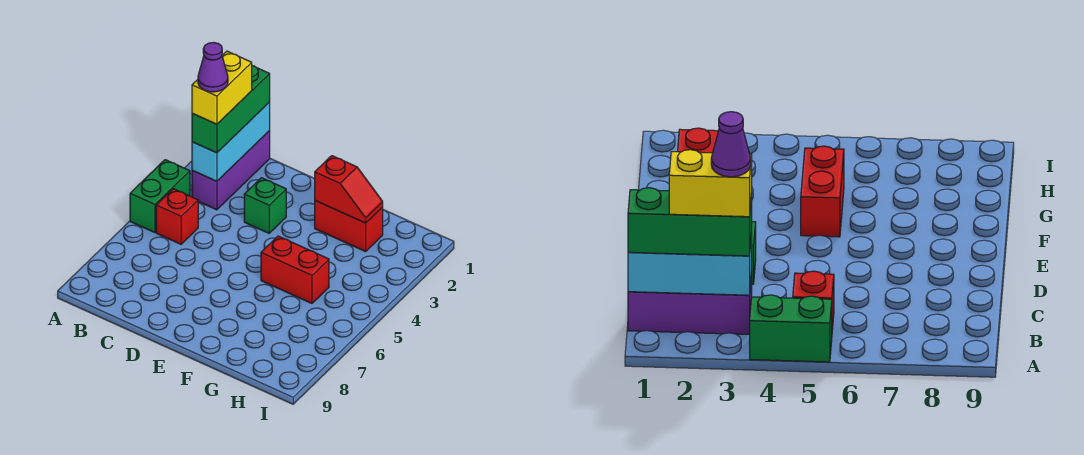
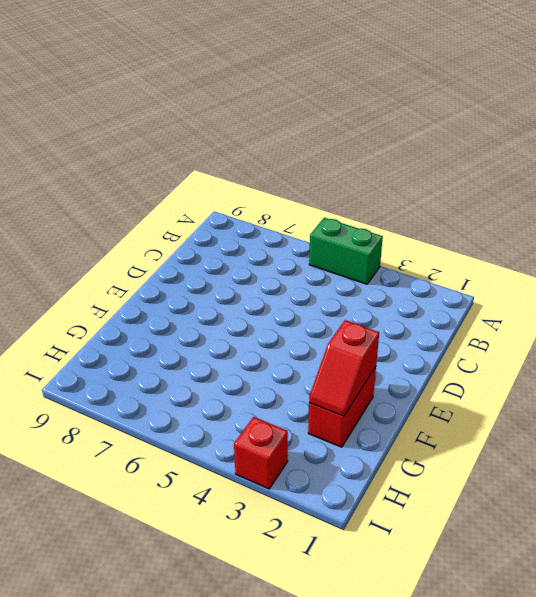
red brick I3 level 1 -> red brick B5 level 1
none -> purple brick B1:B3 level 1
none -> green brick D3 level 1

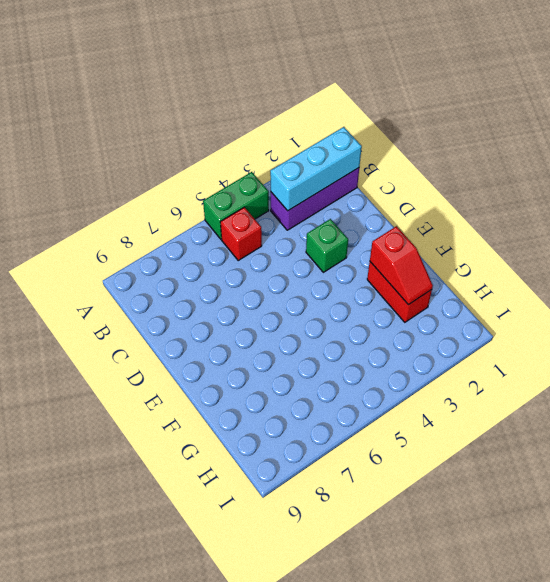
none -> red brick F5:G5 level 1
none -> green brick B1:B3 level 3

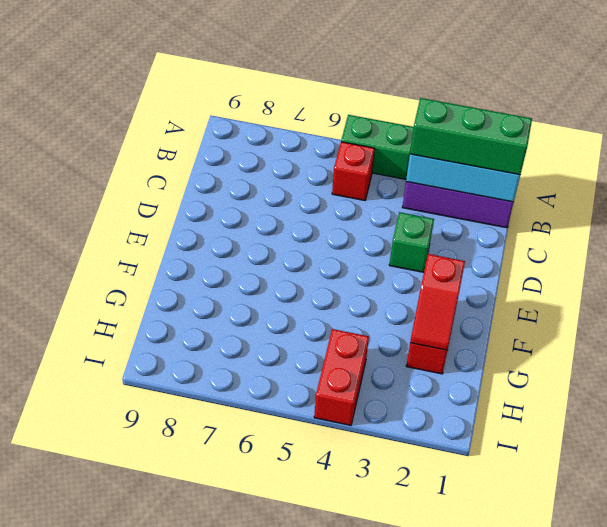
red brick H4:I4 level 1 -> red brick F5:G5 level 1
none -> yellow brick B2:B3 level 4
none -> purple cone B3 level 5

